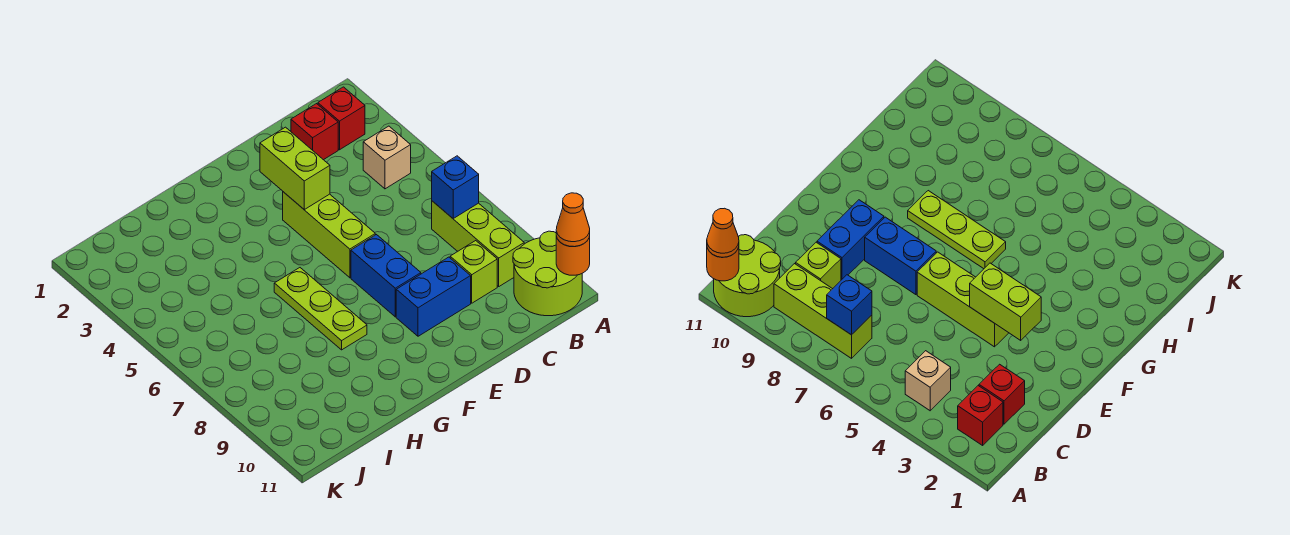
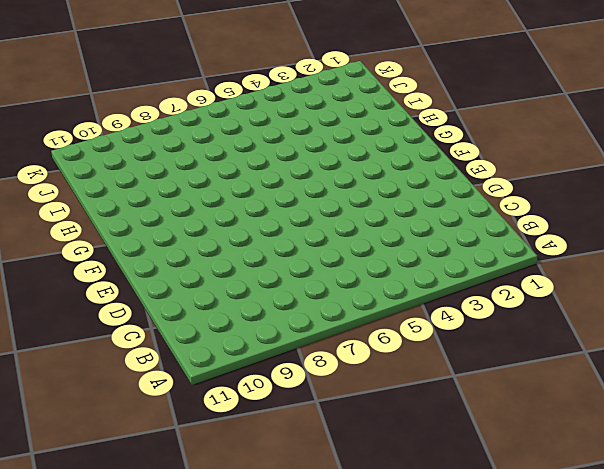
none -> lime round brick A10:B11 level 1
none -> red brick B2 level 1
none -> tan brick B4 level 1

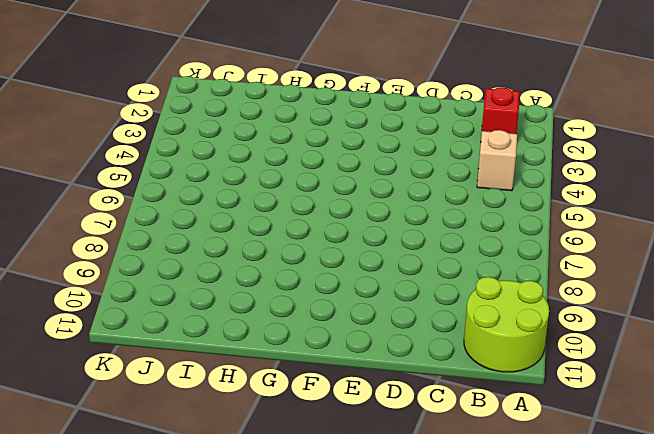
none -> lime brick B7:B9 level 1
none -> red brick C2 level 1
none -> lime brick C9 level 1

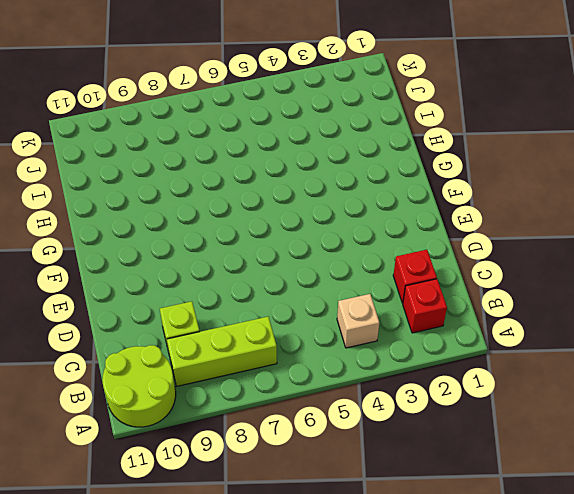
none -> blue brick D9:E9 level 1
none -> lime brick E4:E6 level 1
none -> blue brick E7:E8 level 1

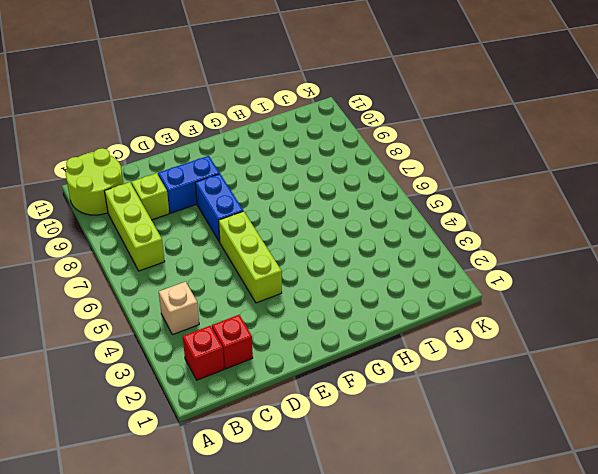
none -> lime plate G6:G8 level 1
none -> orange round brick A11 level 2
none -> blue brick B7 level 2

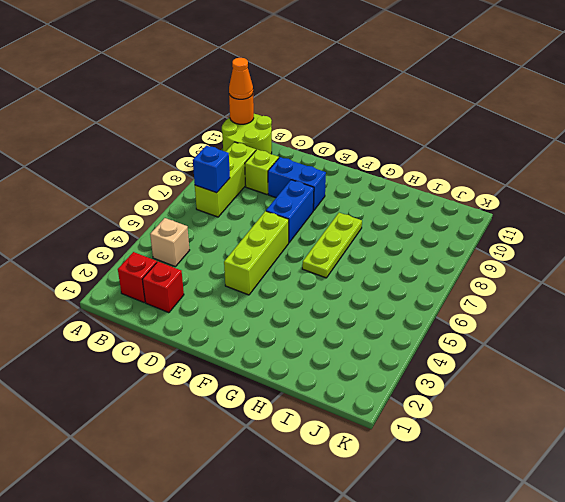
none -> lime brick E3:E4 level 2

